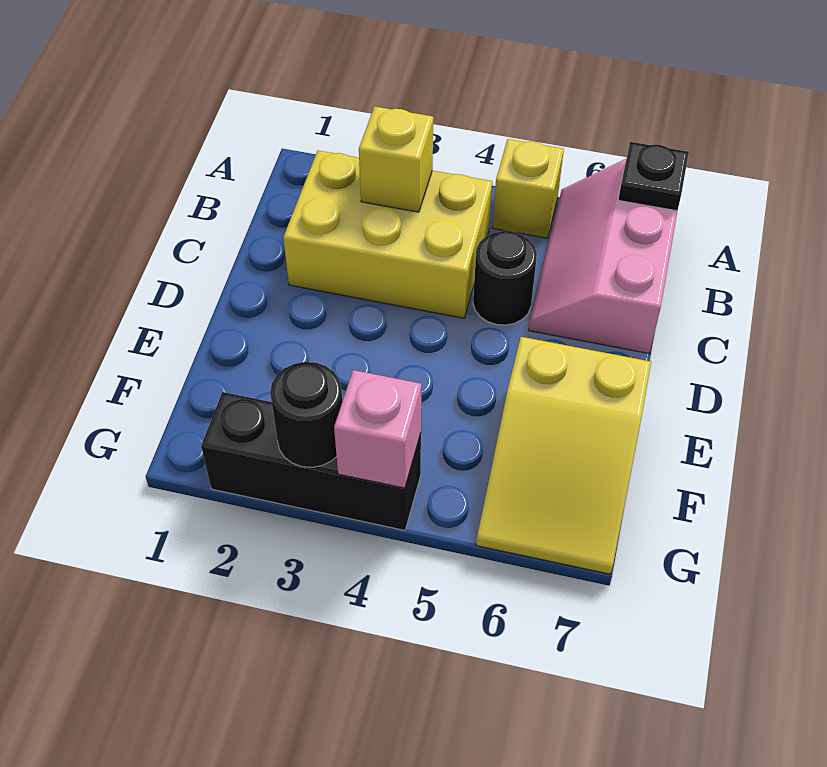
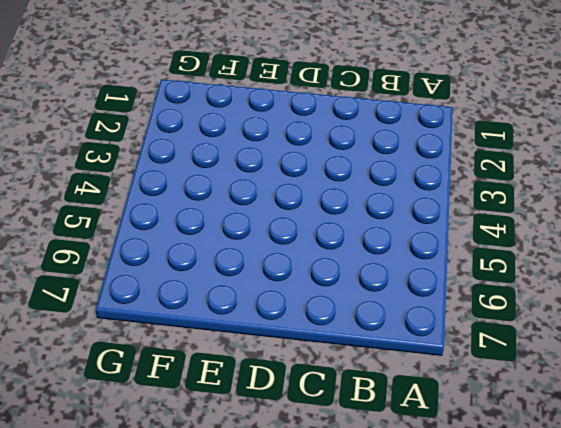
none -> yellow brick A5 level 1
none -> pink slope A6:C7 level 1 top 7

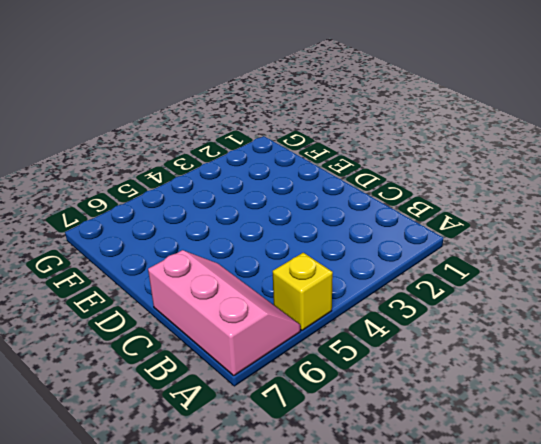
none -> yellow brick B2:C4 level 1
none -> black round brick C5 level 1

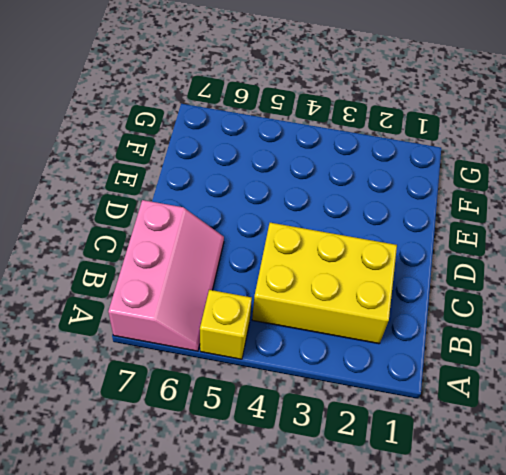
none -> black round brick C5 level 1
none -> yellow slope E6:G7 level 1 top E

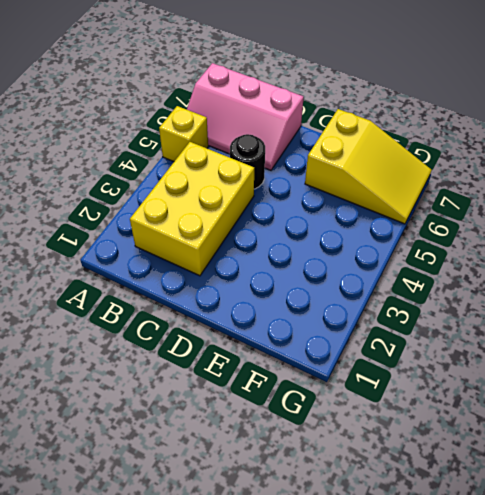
none -> black brick G2:G4 level 1
none -> black plate A7 level 2

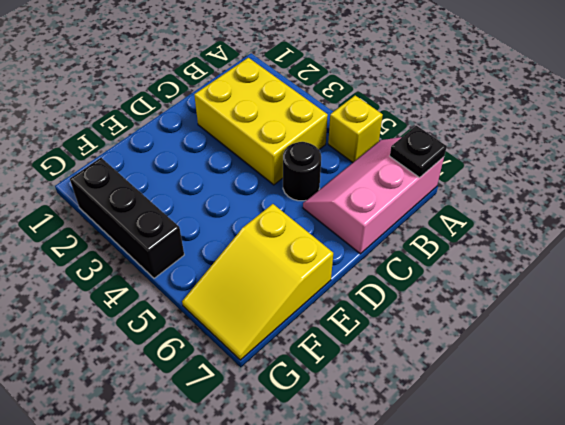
none -> yellow brick B3 level 2
none -> black round brick G3 level 2

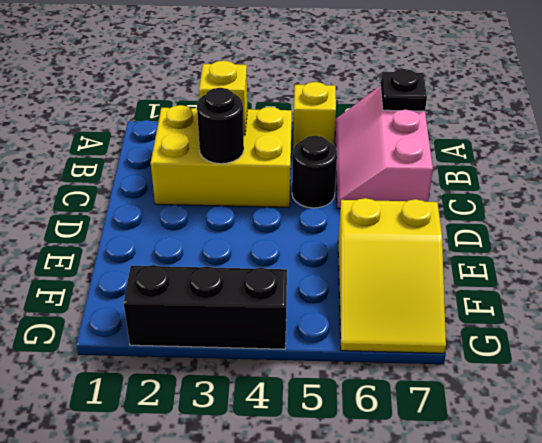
black round brick C3 level 2 -> black round brick G3 level 2
none -> pink brick G4 level 2

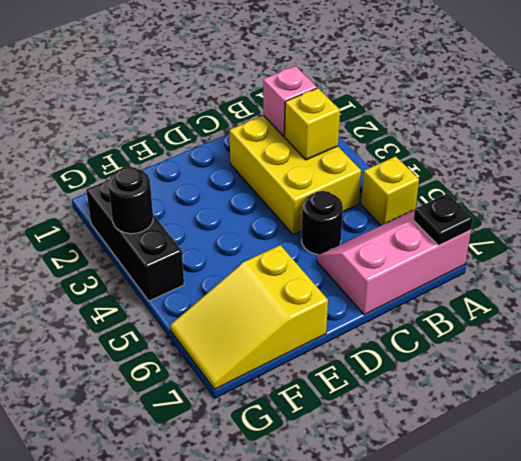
pink brick B2 level 2 -> pink brick G4 level 2

